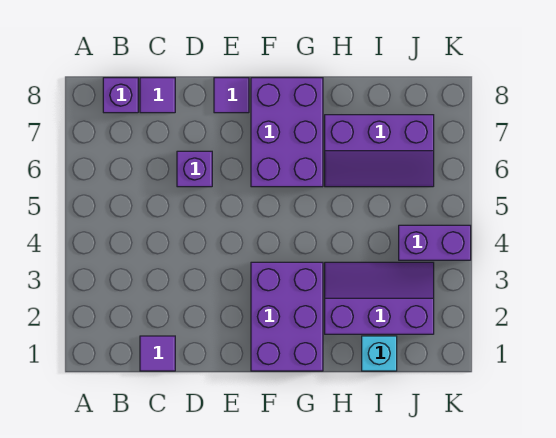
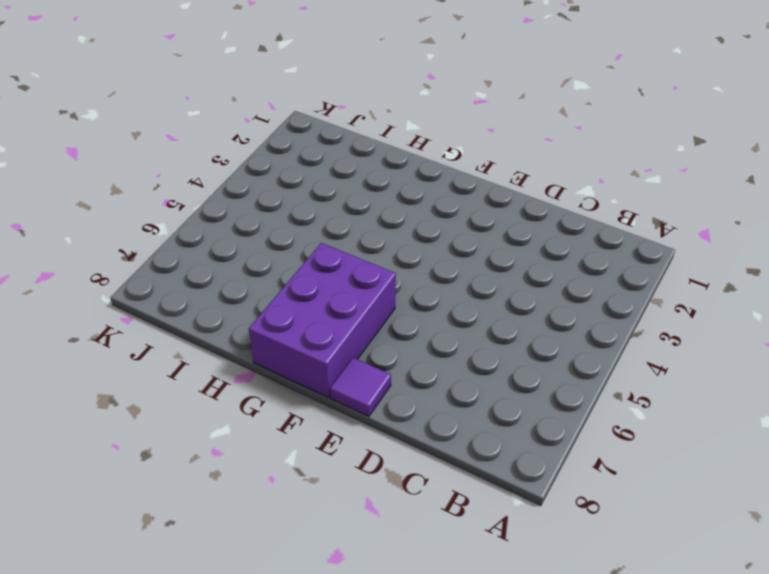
none -> purple brick B8 level 1
none -> purple tile C1 level 1

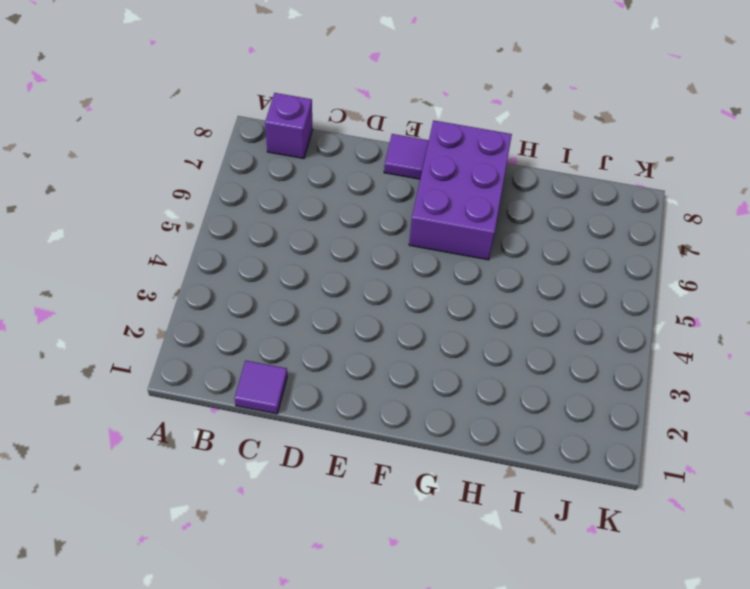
none -> purple tile C8 level 1
none -> purple brick D6 level 1

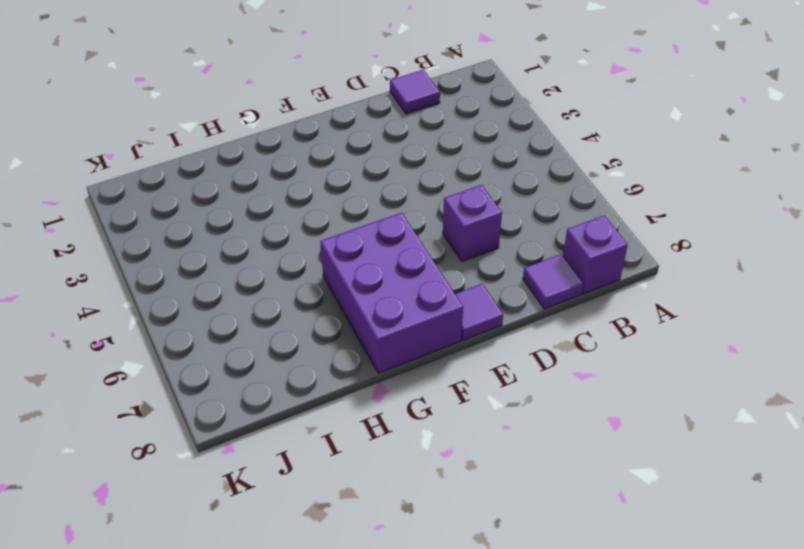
none -> purple brick F1:G3 level 1
none -> purple slope H2:J3 level 1 top 2

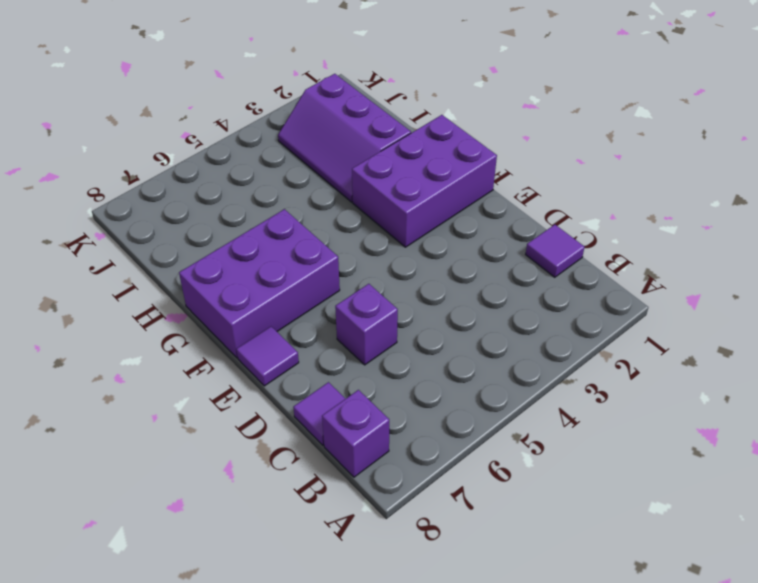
none -> purple slope H6:J7 level 1 top 7
none -> cyan brick I1 level 1

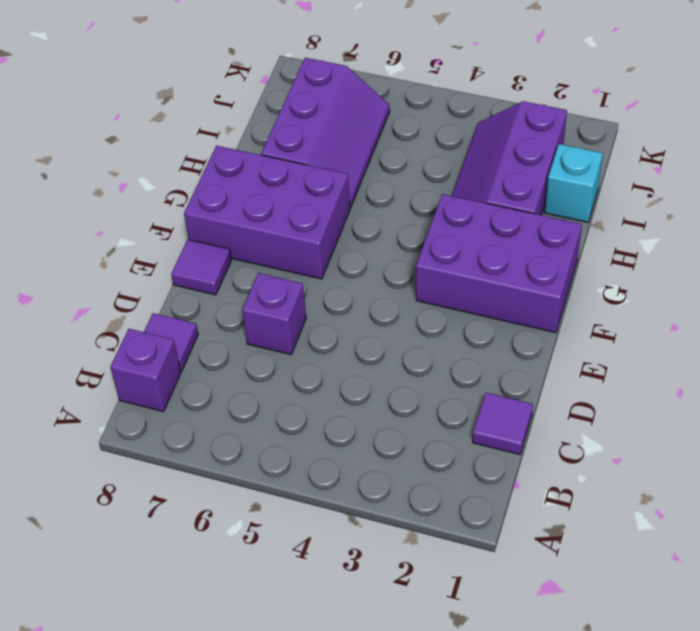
none -> purple brick J4:K4 level 1

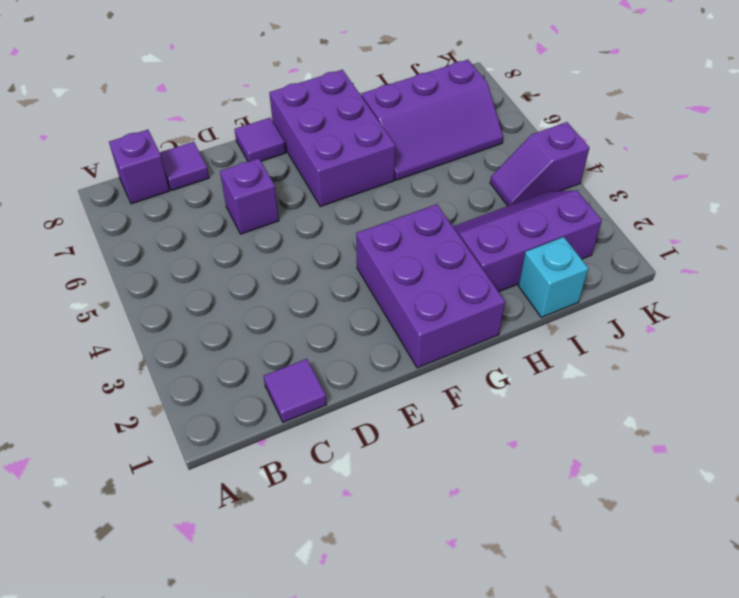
purple slope J4:K4 level 1 top K -> purple brick J4:K4 level 1

